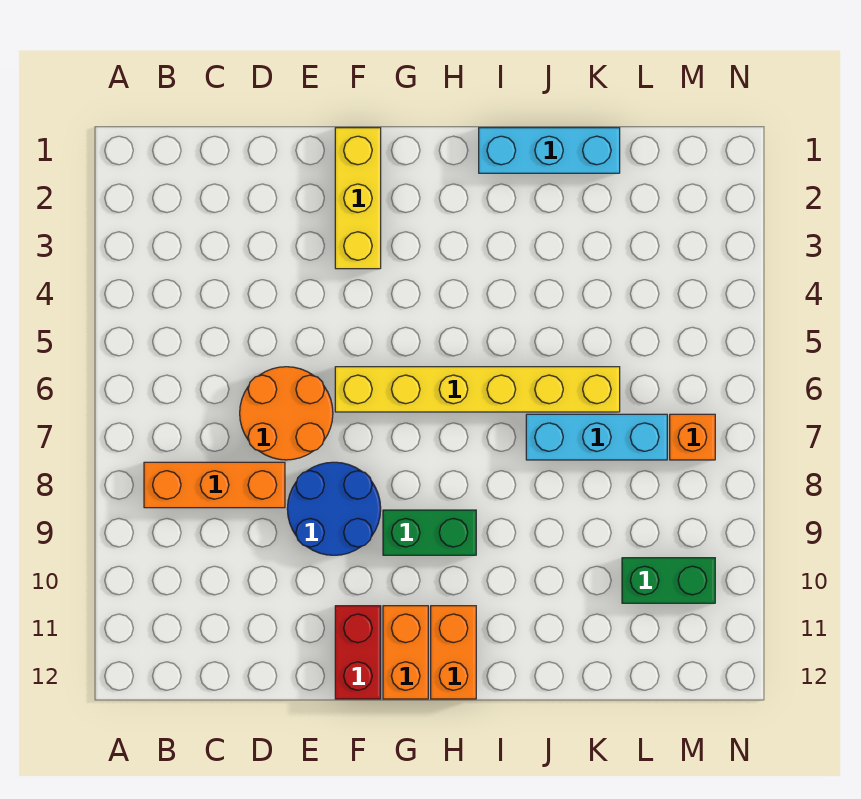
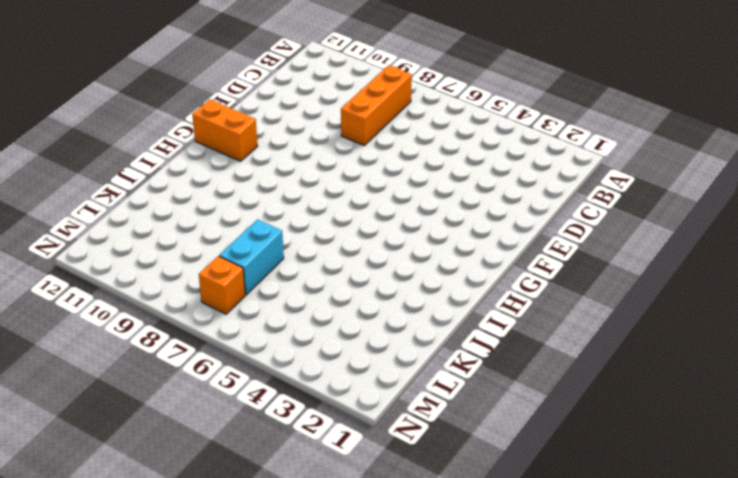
cyan brick K7:L7 level 1 -> cyan brick J7:L7 level 1
none -> orange round brick D6:E7 level 1
none -> blue round brick E8:F9 level 1
none -> yellow brick F1:F3 level 1

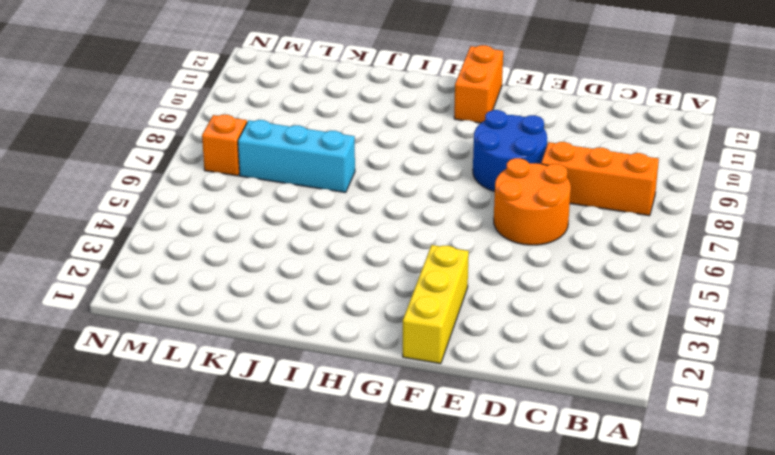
none -> yellow brick F6:K6 level 1
none -> red brick F11:F12 level 1
none -> green brick G9:H9 level 1

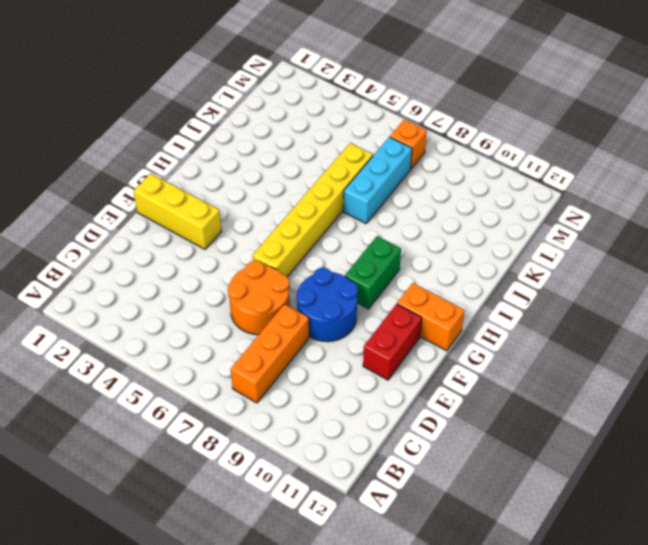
red brick E11:F11 level 1 -> red brick F11:F12 level 1
none -> orange brick H11:H12 level 1
none -> cyan brick I1:K1 level 1
none -> green brick L10:M10 level 1

